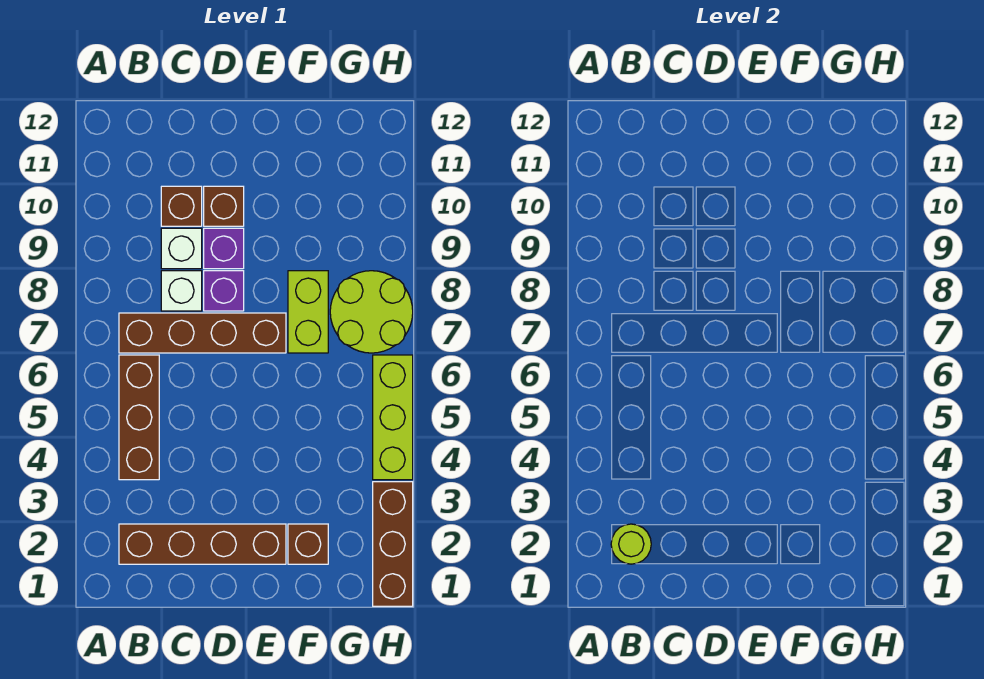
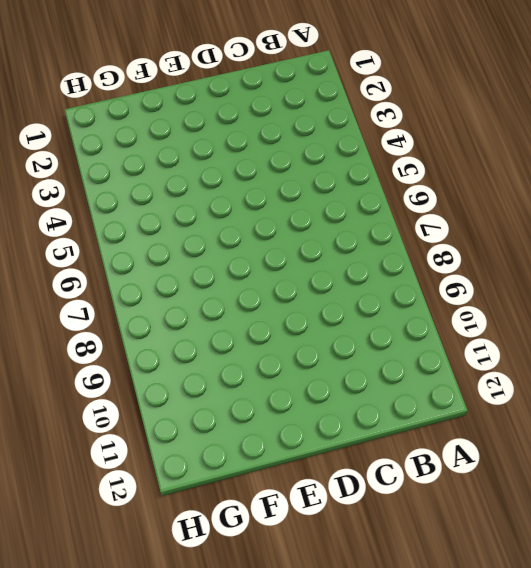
none -> brown brick B2:E2 level 1
none -> brown brick B4:B6 level 1
none -> brown brick B7:E7 level 1

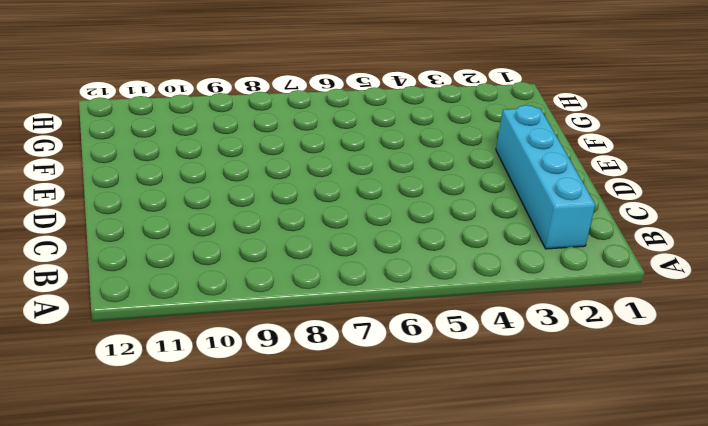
cyan brick B2:E2 level 1 -> brown brick B2:E2 level 1
none -> brown brick B4:B6 level 1
none -> brown brick B7:E7 level 1
none -> white brick C8 level 1

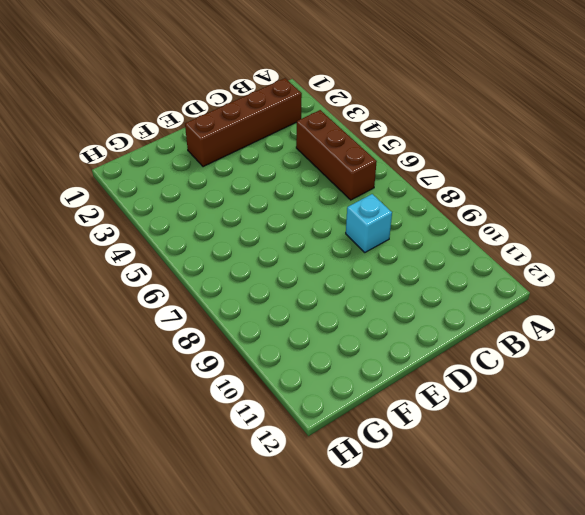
cyan brick C8 level 1 -> white brick C8 level 1
none -> brown brick B7:E7 level 1
none -> white brick C9 level 1
none -> brown brick C10 level 1

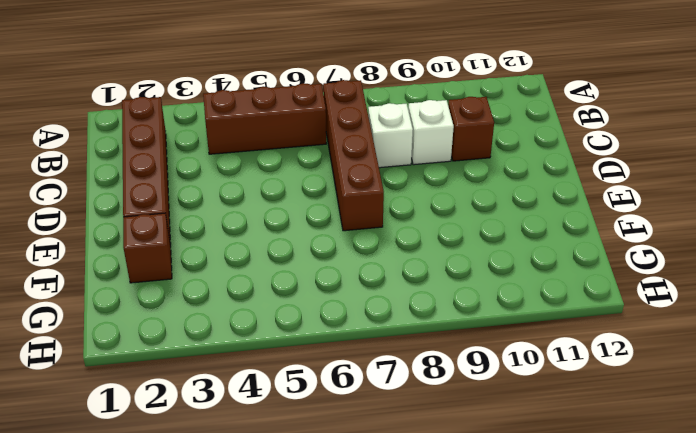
none -> purple brick D8 level 1
none -> purple brick D9 level 1
none -> brown brick D10 level 1

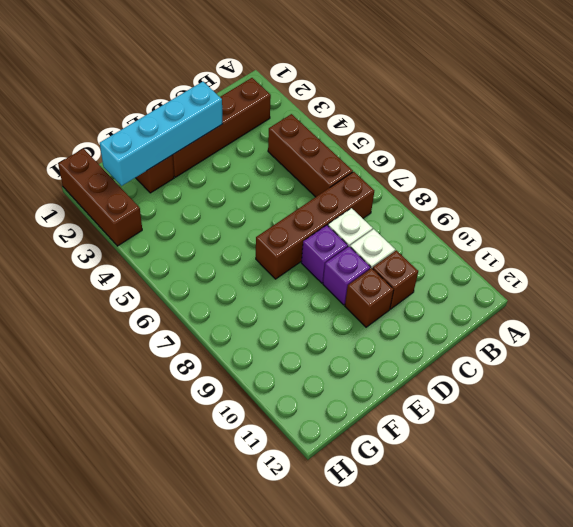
cyan brick D2:G2 level 2 -> none
none -> lime brick F7:F8 level 1
none -> lime round brick G7:H8 level 1
none -> lime brick H4:H6 level 1

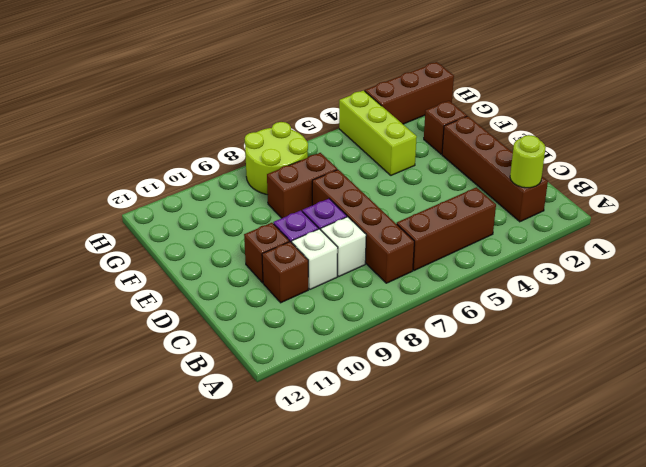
lime brick F4:H4 level 1 -> lime brick H4:H6 level 1
brown brick F7:F8 level 1 -> lime brick F7:F8 level 1

